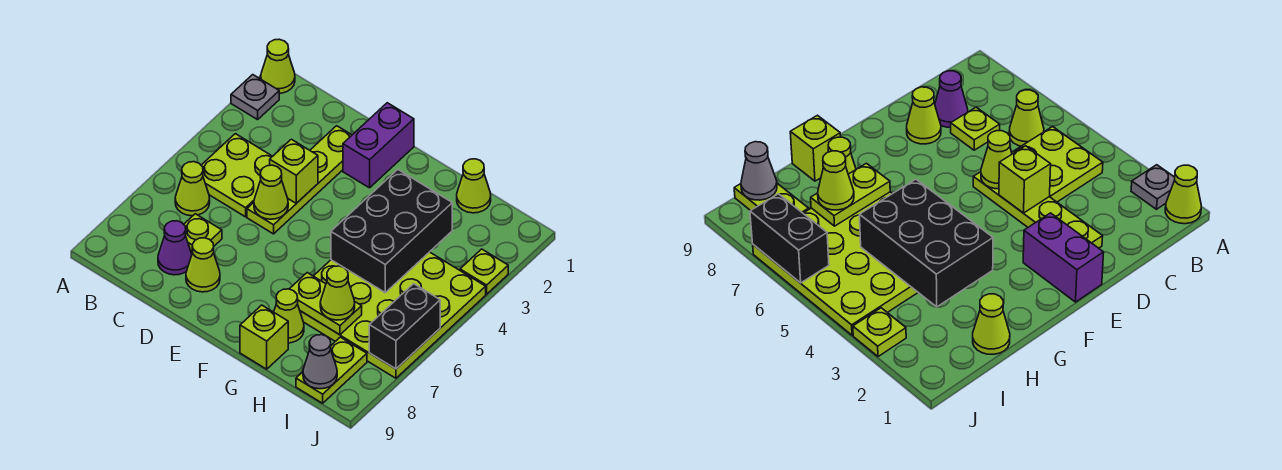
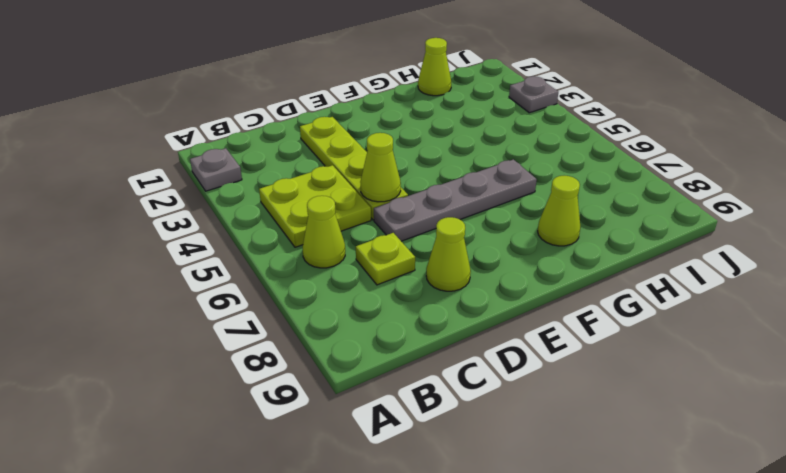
grey plate D6:G6 level 1 -> lime plate G4:J7 level 1
grey plate J3 level 1 -> lime plate J3 level 1
none -> lime cone A1 level 1
none -> purple cone C8 level 1
none -> purple brick E1:E2 level 1

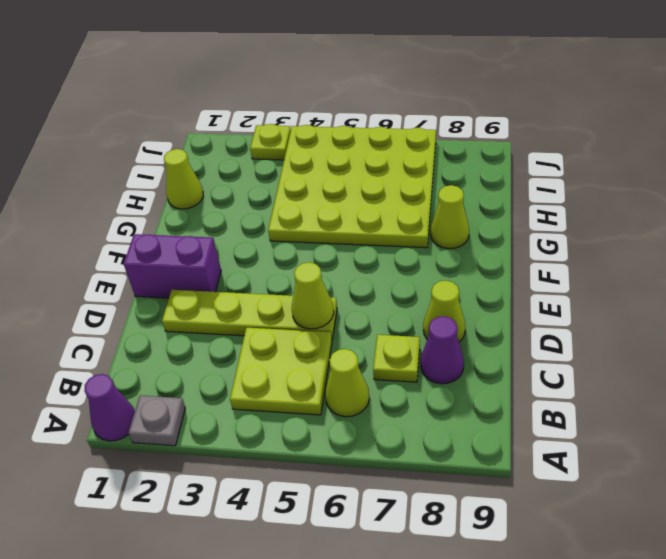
purple cone A1 level 1 -> lime cone A1 level 1
none -> lime brick G9 level 1
none -> lime plate I8:I9 level 1
none -> lime brick D4 level 2

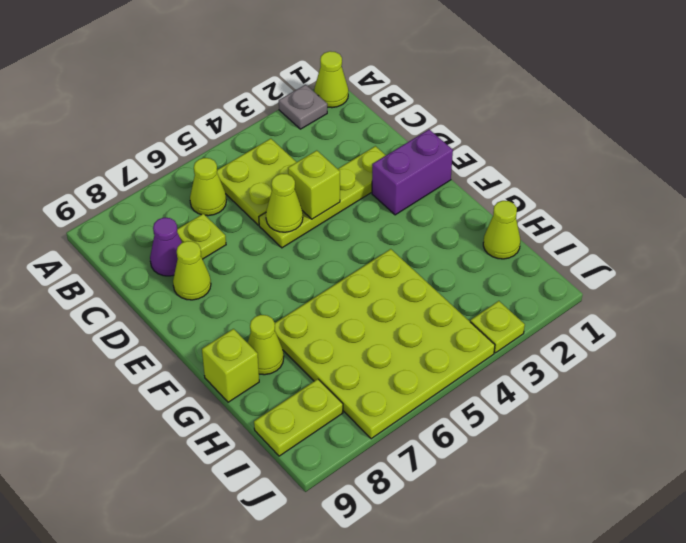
none -> black brick G3:H5 level 2
none -> lime plate G7:H7 level 2
none -> grey cone I9 level 2

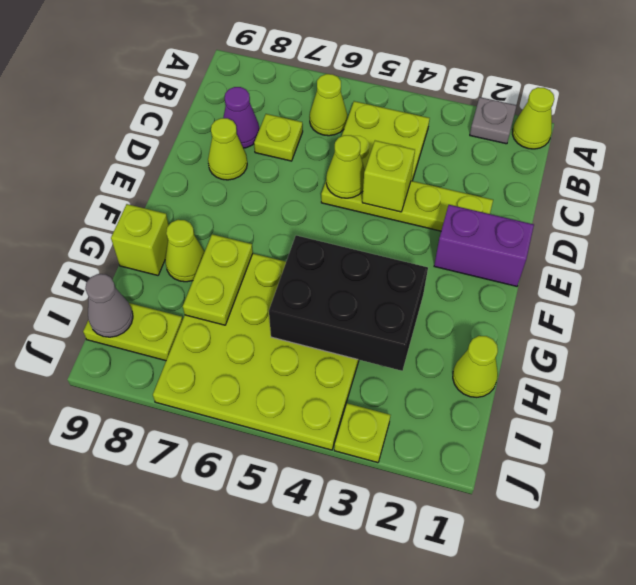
none -> black brick J6:J7 level 2
none -> lime cone H7 level 3

